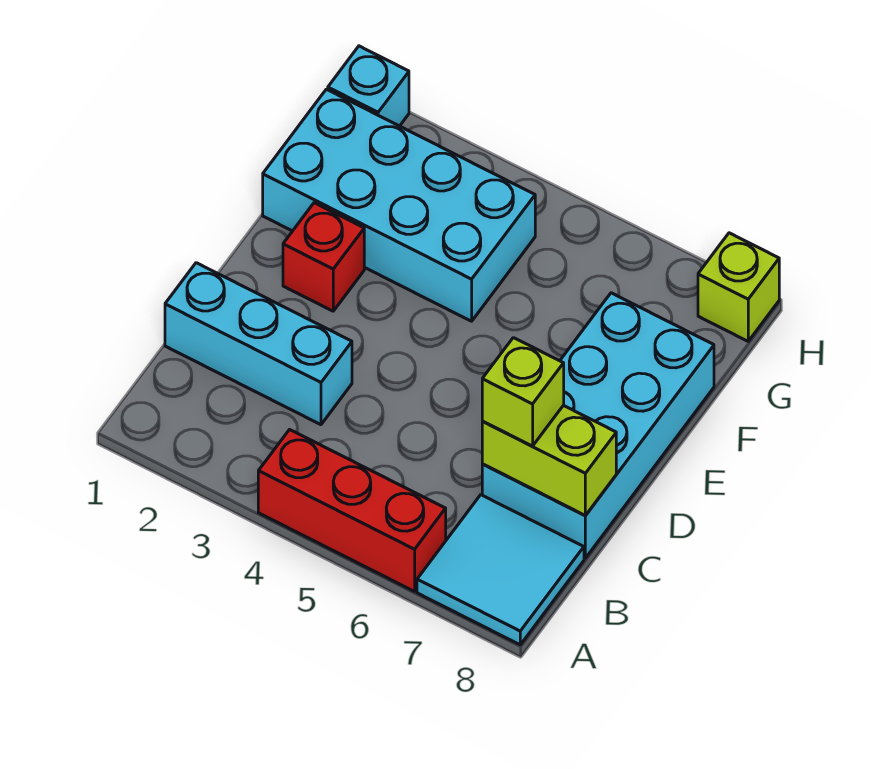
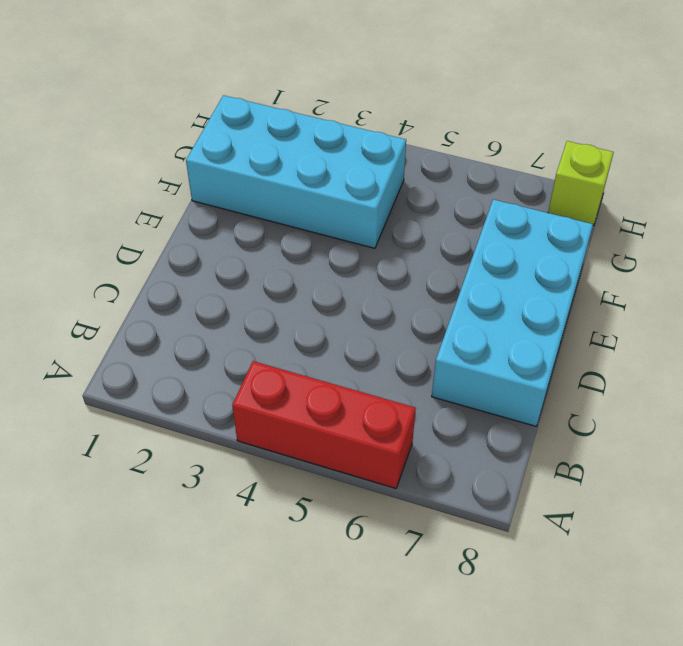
none -> cyan tile A7:B8 level 1
none -> cyan brick C1:C3 level 1

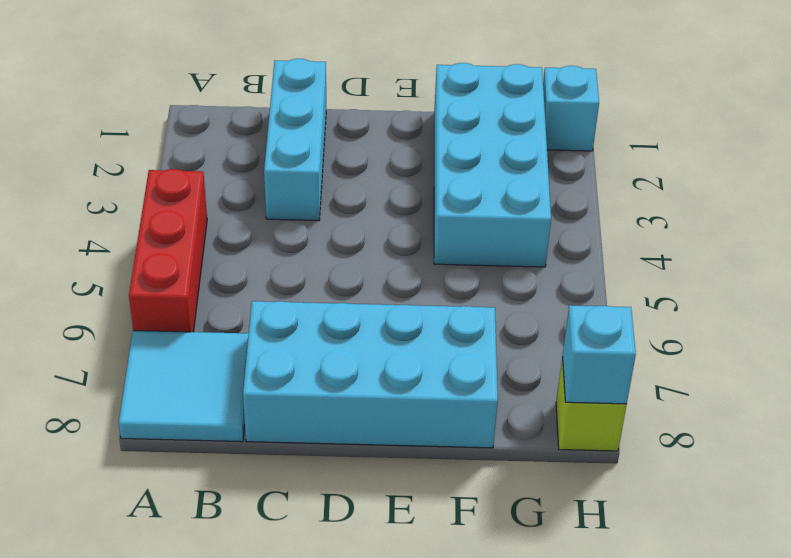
cyan brick H8 level 2 -> none
none -> red brick E2 level 1
none -> lime brick C7:C8 level 2

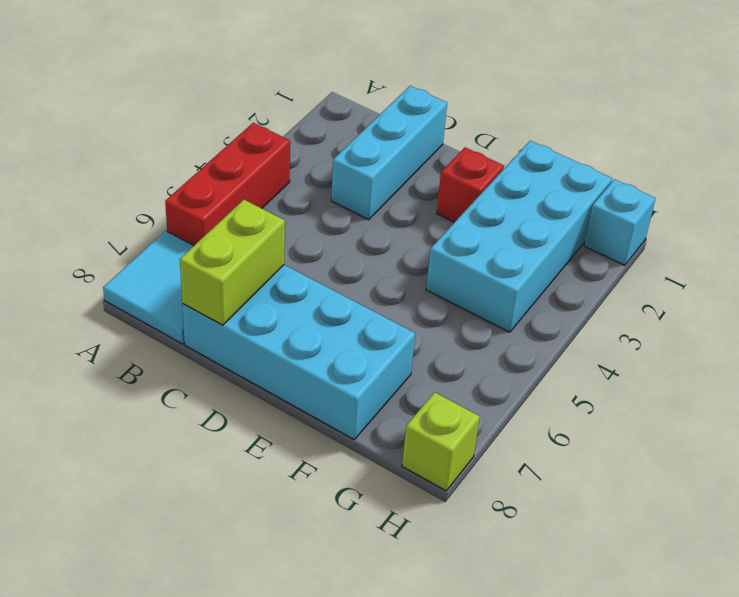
none -> lime brick C7 level 3

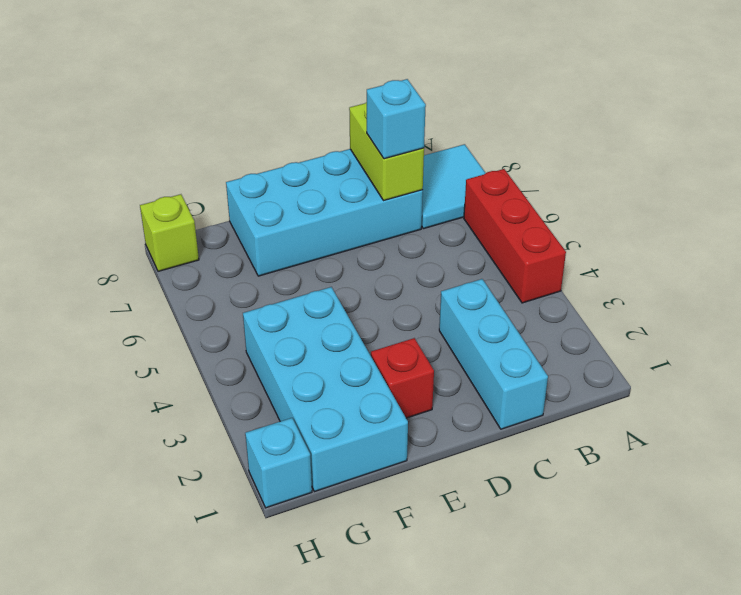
cyan brick C7 level 3 -> lime brick C7 level 3

